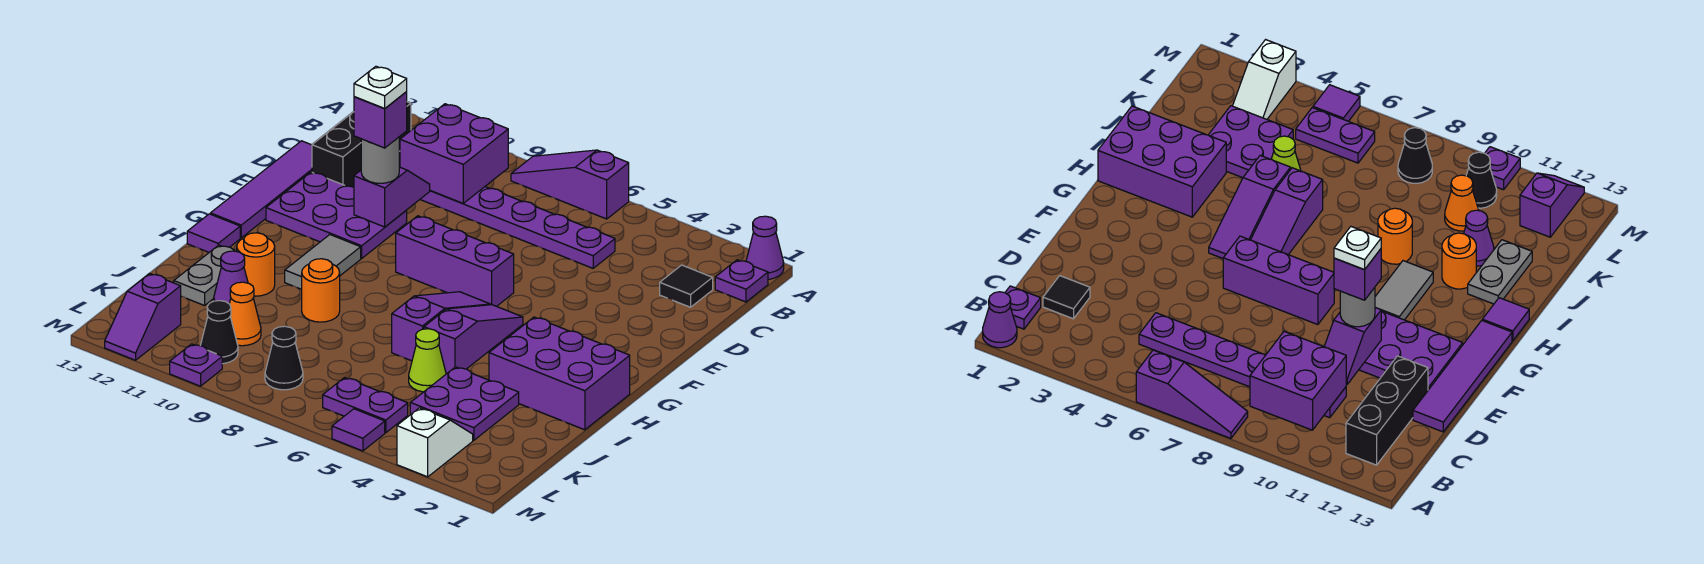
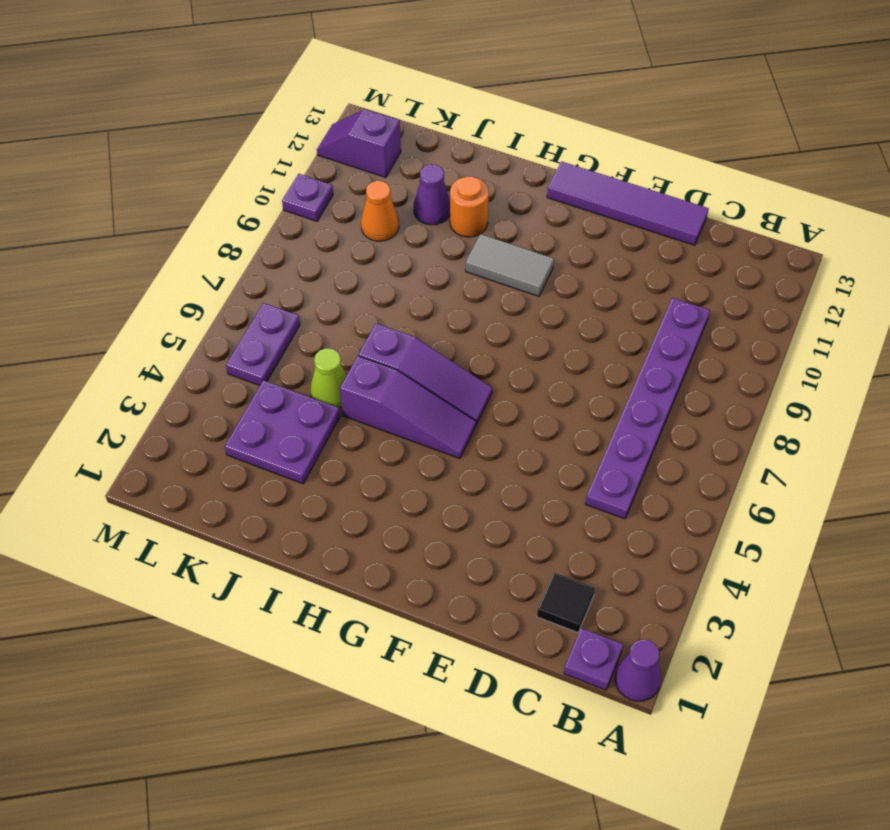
none -> purple slope A6:A8 level 1 top 6
none -> black brick B12:D12 level 1
none -> purple plate E10:F12 level 1
none -> purple brick F6:F8 level 1

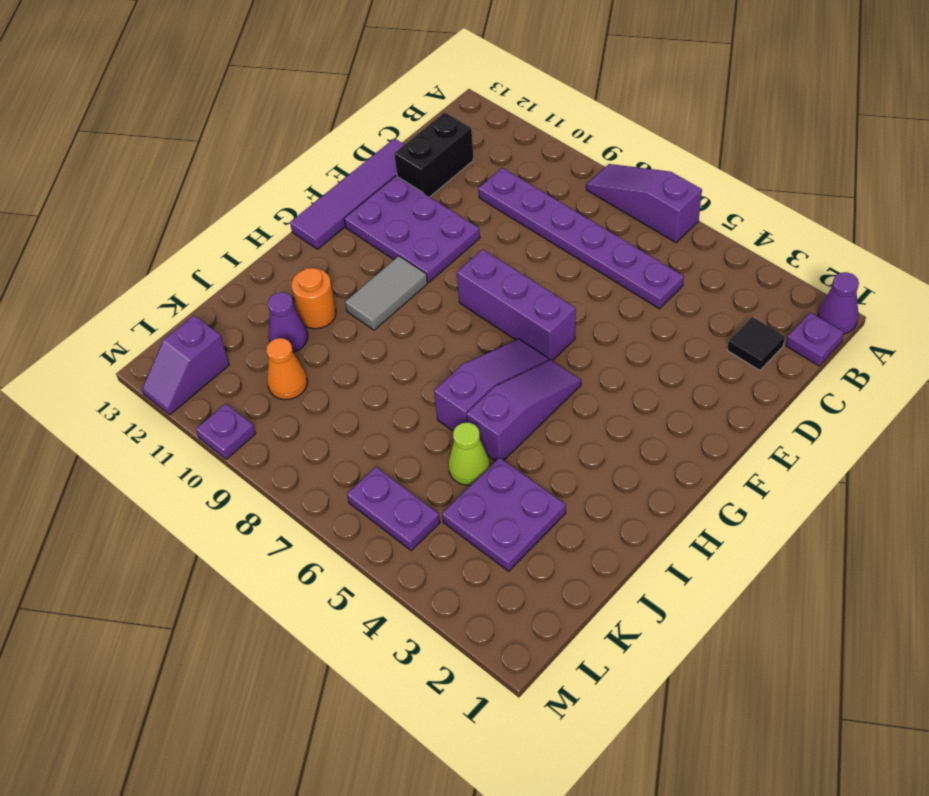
black brick C12:D12 level 1 -> black brick B12:D12 level 1
none -> purple brick H1:I3 level 1
none -> purple tile H13 level 1
none -> orange round brick I9 level 1
none -> grey plate I12:J12 level 1

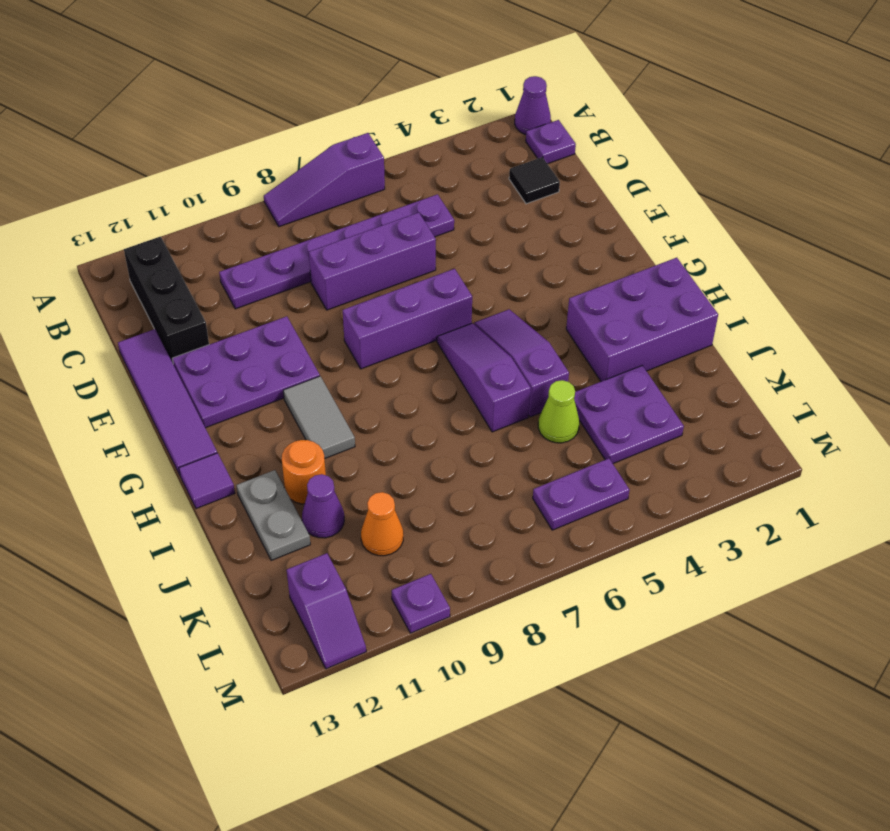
purple brick D6:D8 level 1 -> none
none -> orange round brick I9 level 1
none -> white slope L3:M3 level 1 top M
none -> black cone L8 level 1
none -> black cone L10 level 1

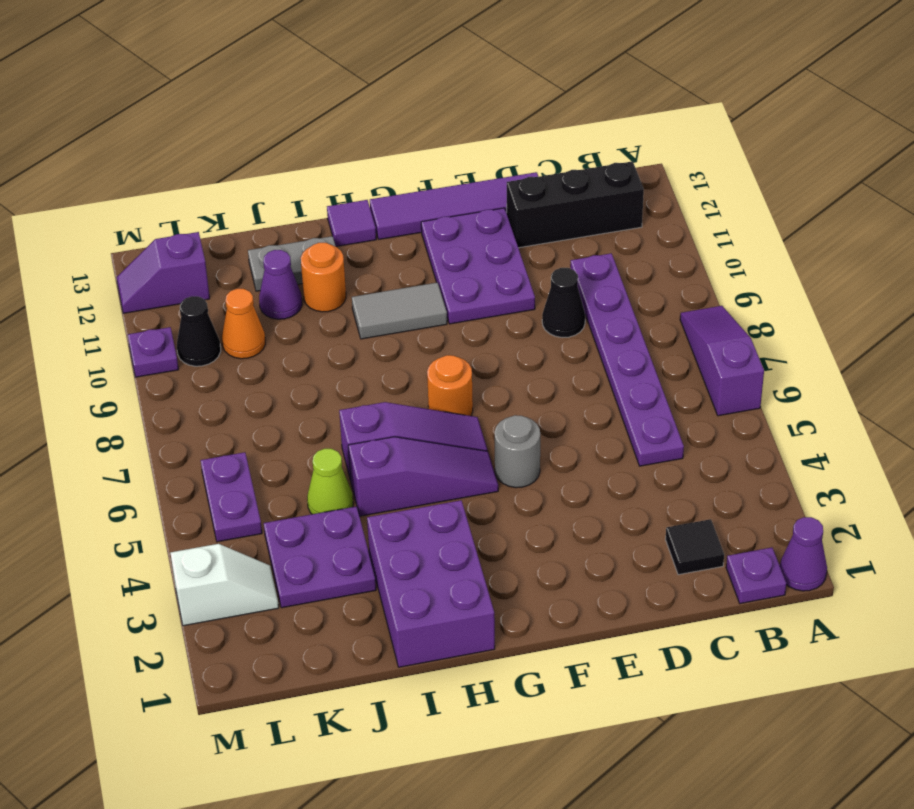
black cone D9 level 1 -> black cone L8 level 1
grey round brick F5 level 1 -> grey round brick E10 level 3
orange round brick G7 level 1 -> orange round brick I9 level 1
none -> purple brick F6:F8 level 1
none -> purple tile M5 level 1
none -> purple brick B9:C10 level 2
none -> purple slope D10:E10 level 2 top E

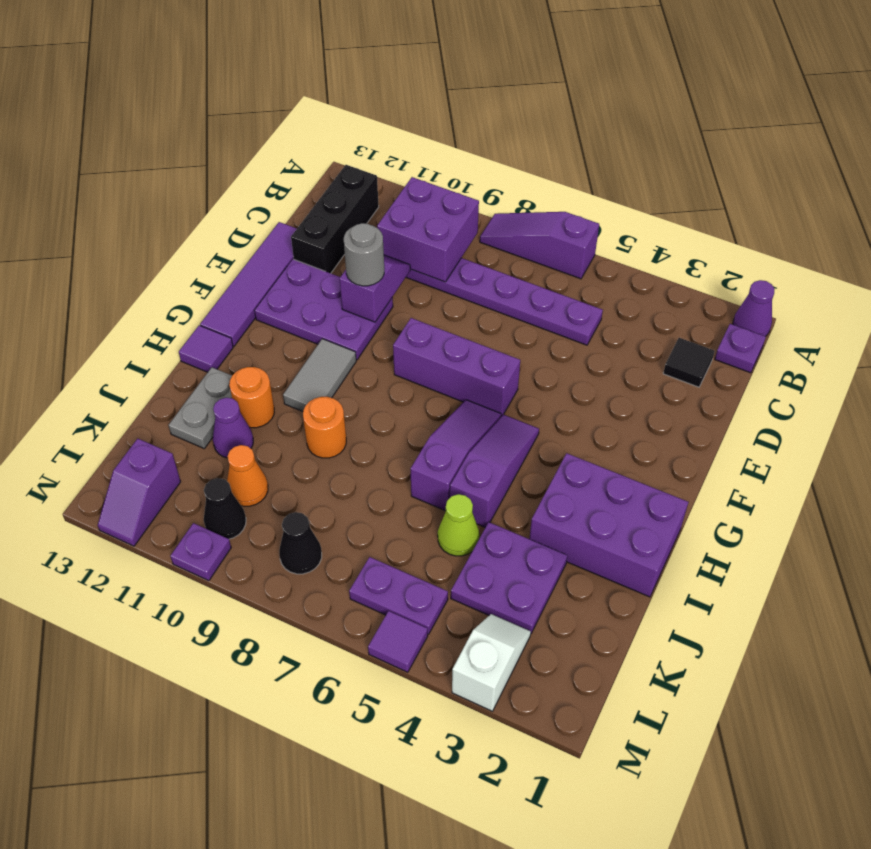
none -> purple brick E10 level 4
none -> white plate E10 level 5

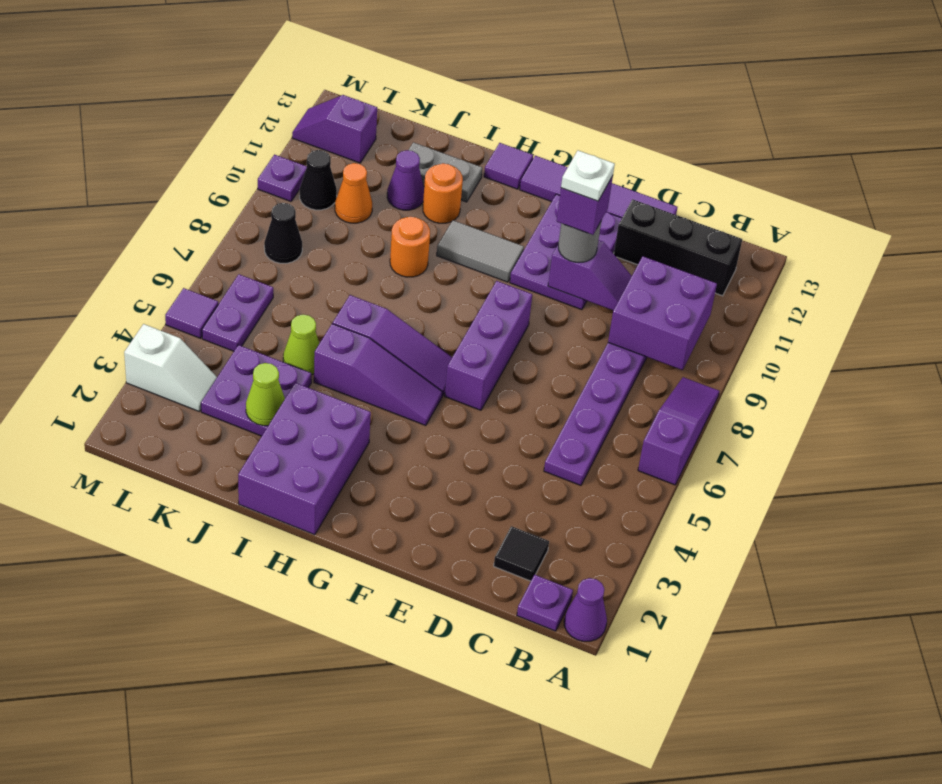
lime cone J3 level 2 -> none

